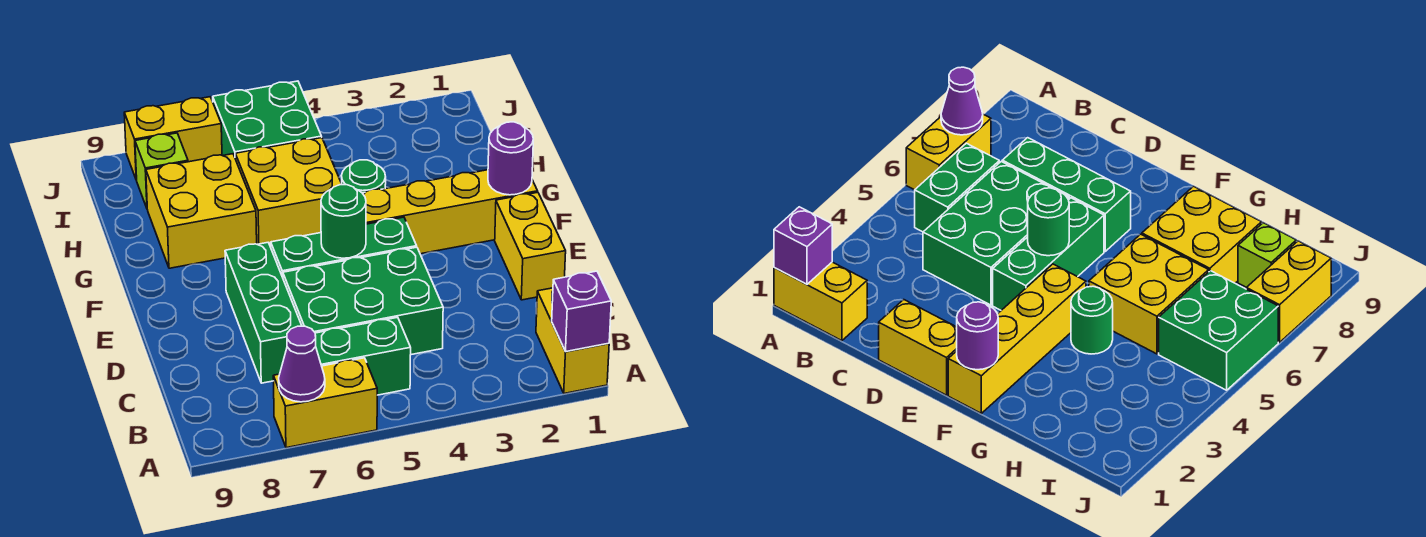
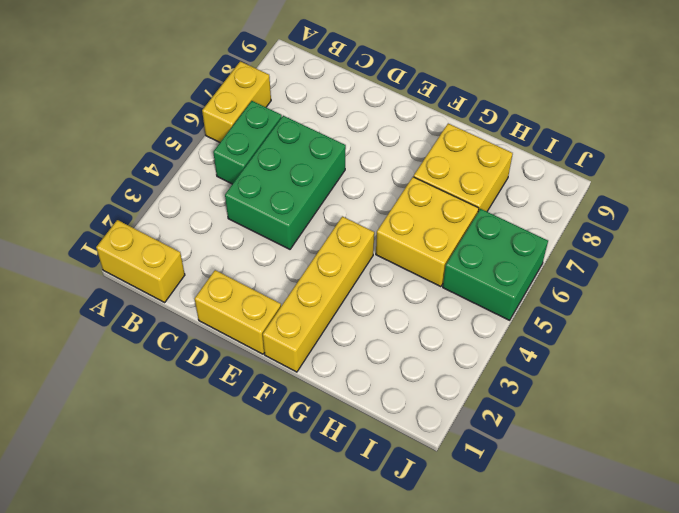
none -> green brick C7:E7 level 1
none -> green brick E4:E6 level 1
none -> green round brick G4 level 1

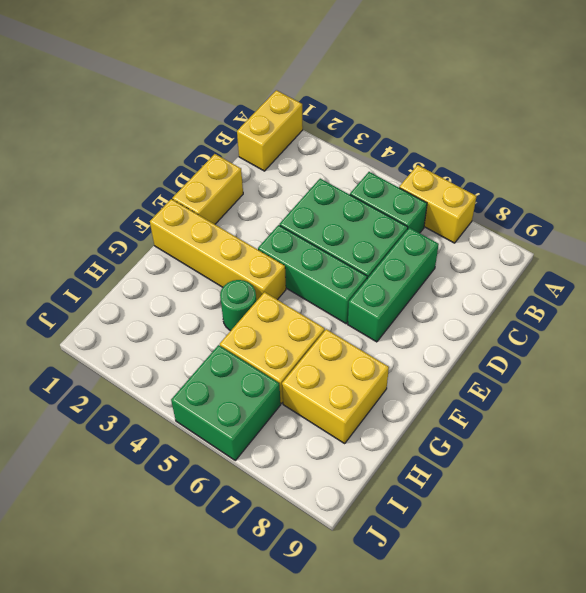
none -> lime brick I8 level 1
none -> yellow brick J7:J8 level 1
none -> purple brick A1 level 2

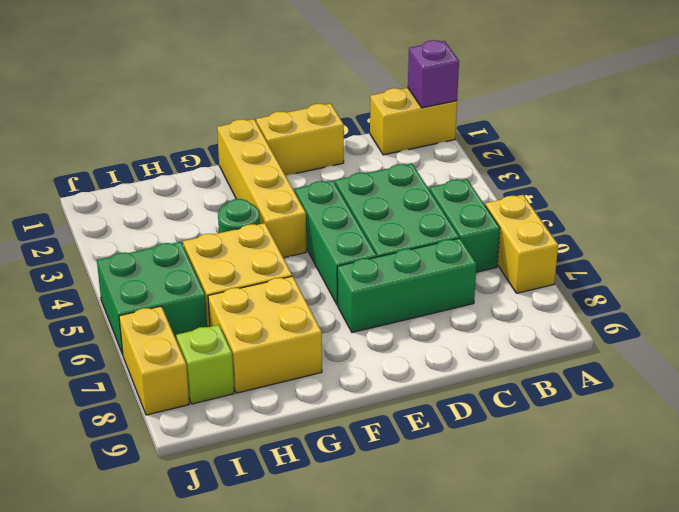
none -> purple cone A7 level 2
none -> green round brick E5 level 2
none -> purple round brick F1 level 2

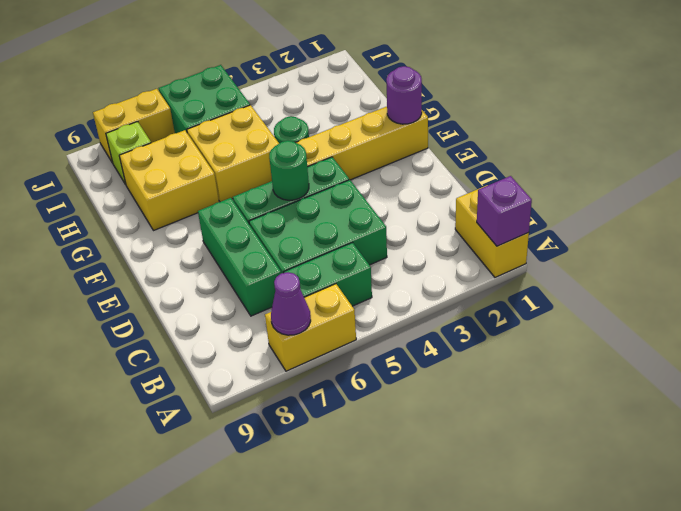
none -> yellow brick D1:E1 level 1

